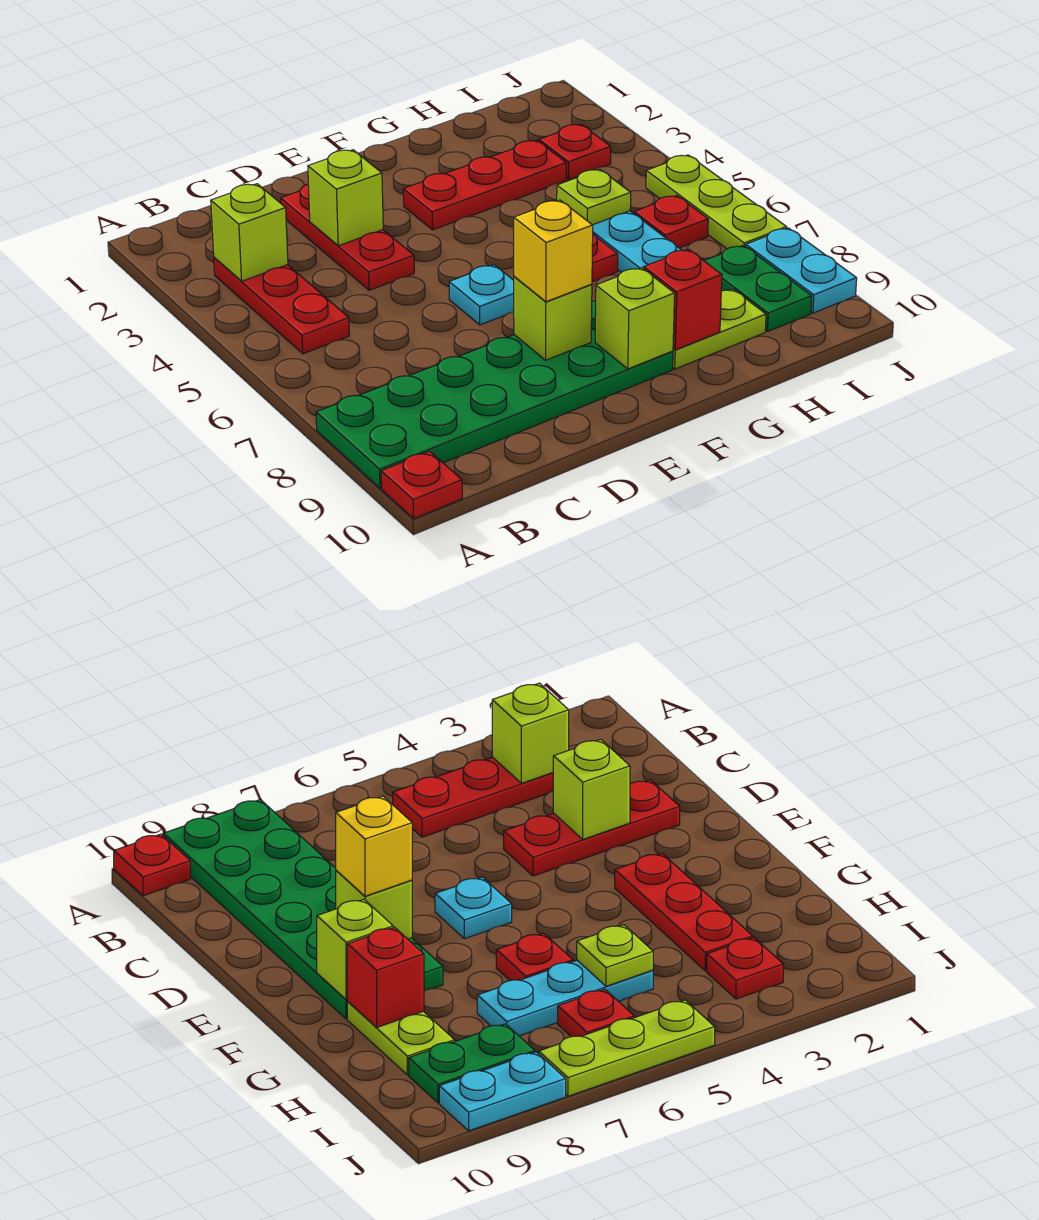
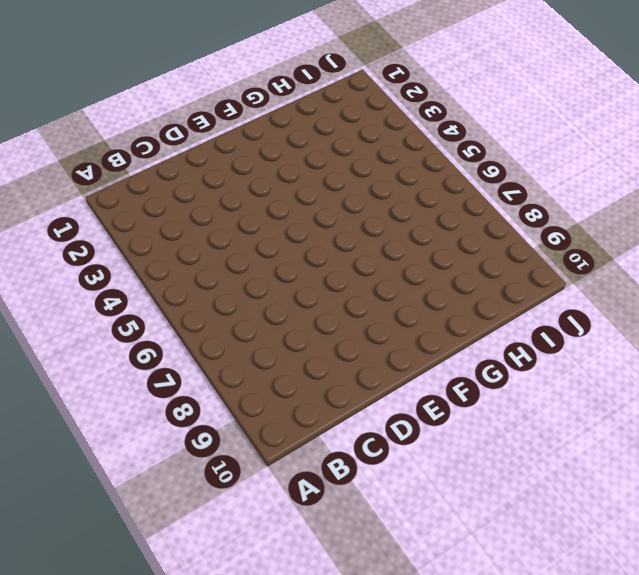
none -> green plate A8:F9 level 1
none -> red plate A10 level 1
none -> red plate B3:B5 level 1

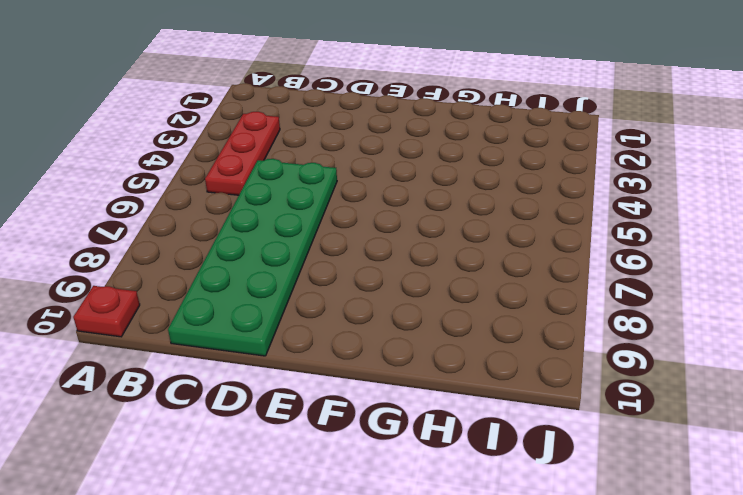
green plate C5:D10 level 1 -> green plate A8:F9 level 1
none -> red plate D2:D4 level 1
none -> cyan plate E6 level 1
none -> red plate F3:H3 level 1

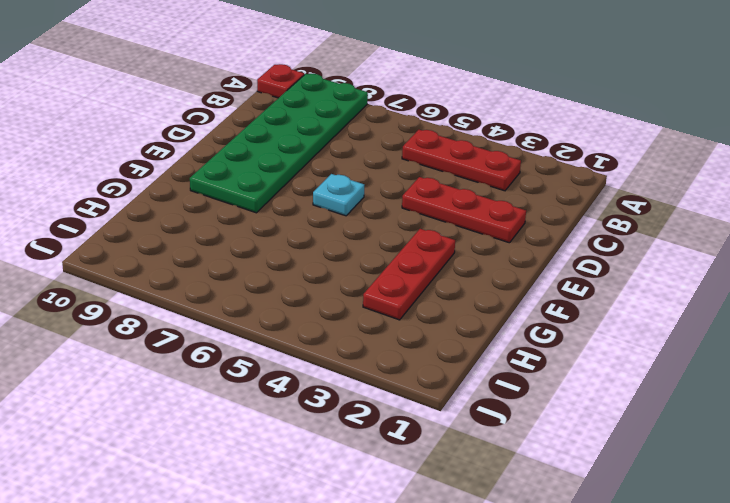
none -> red plate G6 level 1
none -> lime plate G9:H9 level 1
none -> cyan plate H5:H7 level 1

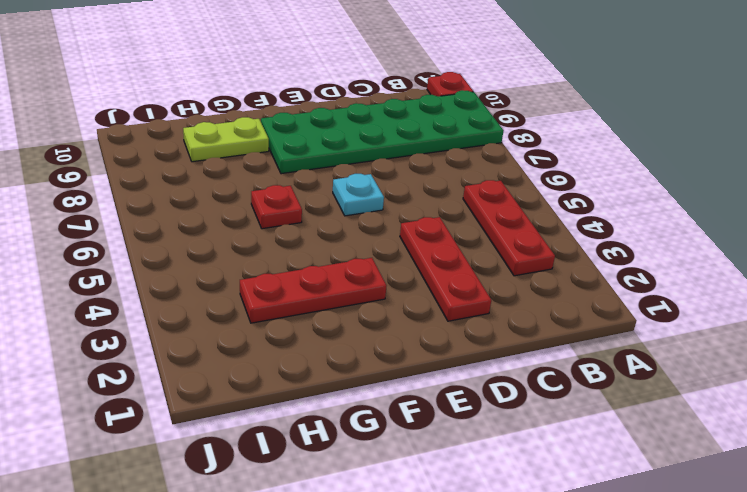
none -> cyan plate H5:H7 level 1
none -> red plate I3 level 1
none -> red plate I6 level 1

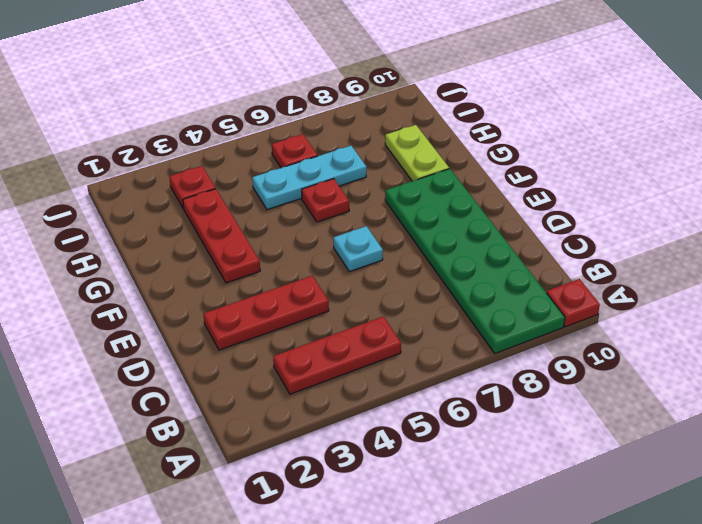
none -> green plate I8:I9 level 1
none -> lime plate J5:J7 level 1
none -> cyan plate J8:J9 level 1

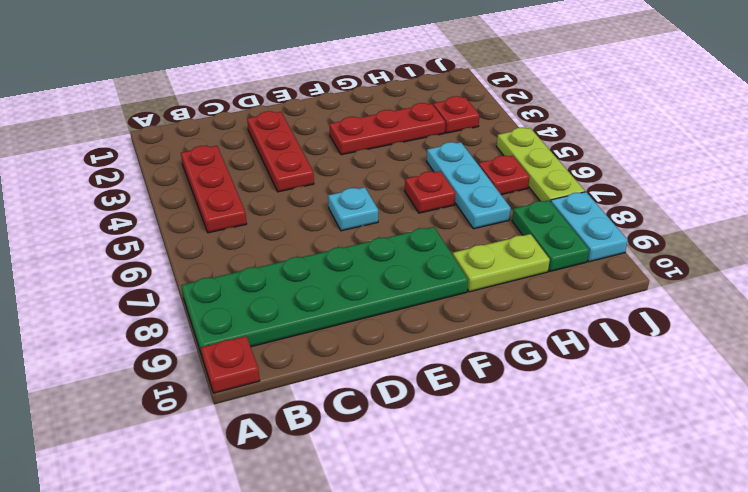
none -> lime brick B3 level 2
none -> lime brick D3 level 2
none -> lime brick E8 level 2

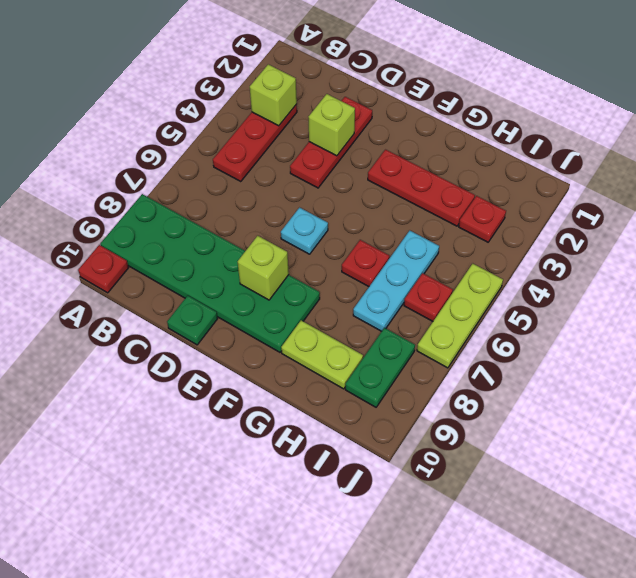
green plate D10 level 1 -> none
none -> cyan plate J8:J9 level 1
none -> lime brick F9 level 2
none -> red brick G9 level 2

